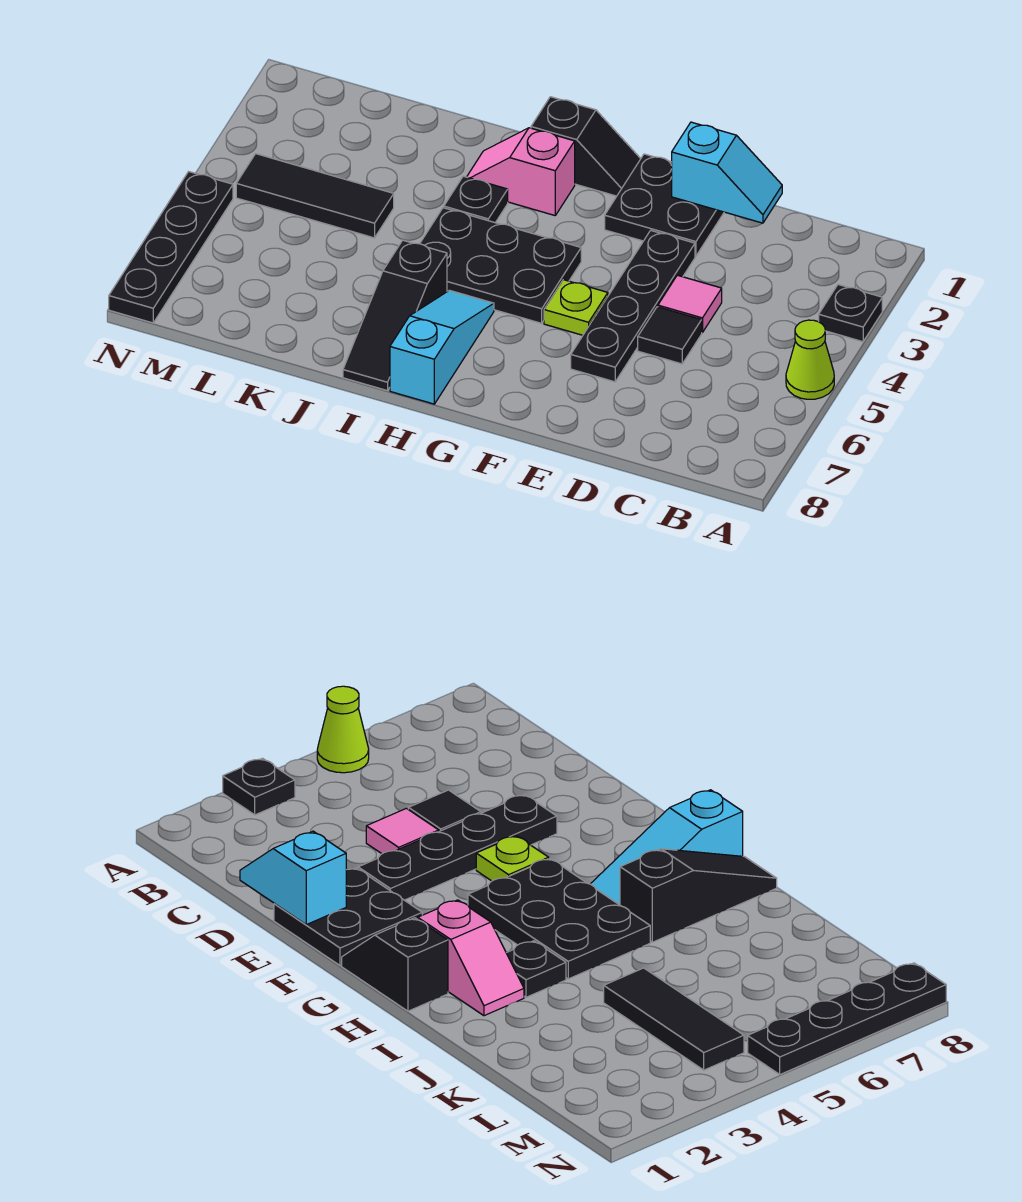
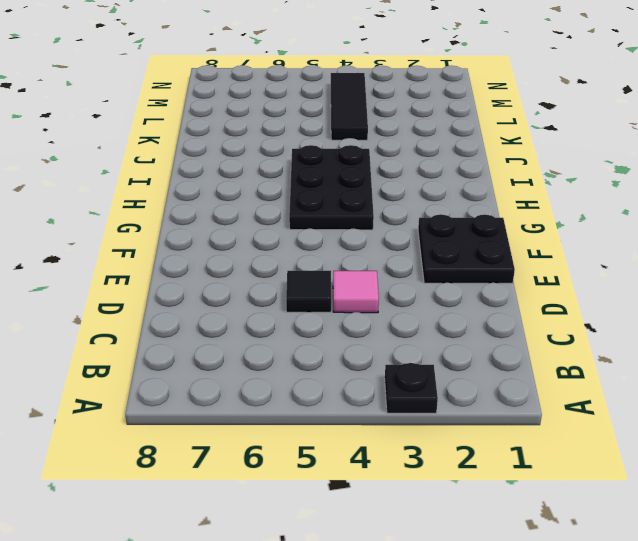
none -> lime cone A5 level 1
none -> black plate E3:E6 level 1
none -> lime plate F5 level 1

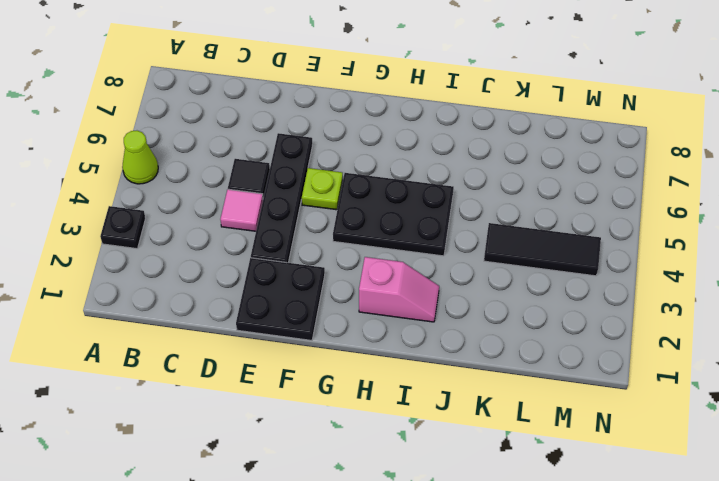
none -> black slope G1:H1 level 1 top H
none -> cyan slope H6:H8 level 1 top 8
none -> black plate I3 level 1

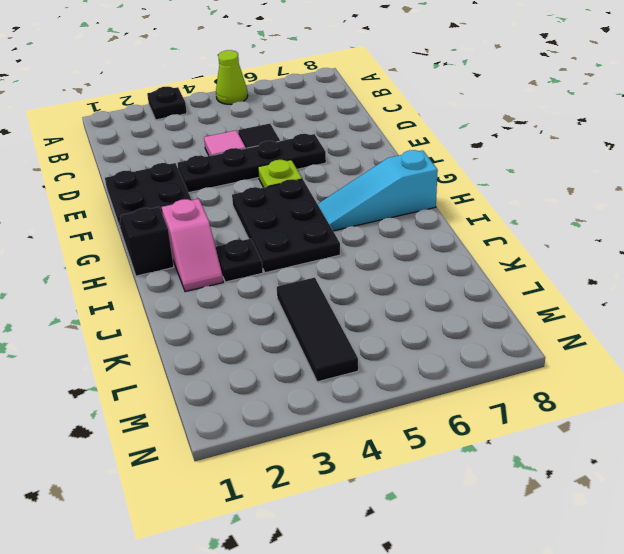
none -> black slope I6:I8 level 1 top 6
none -> black plate N5:N8 level 1
none -> cyan slope D1:E1 level 2 top E

